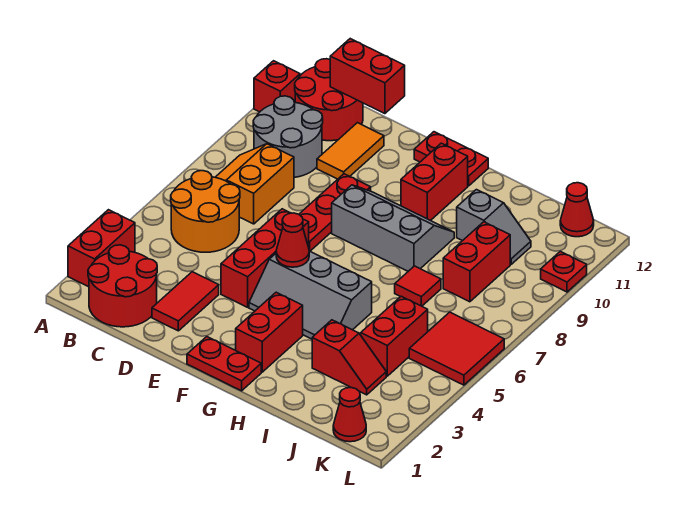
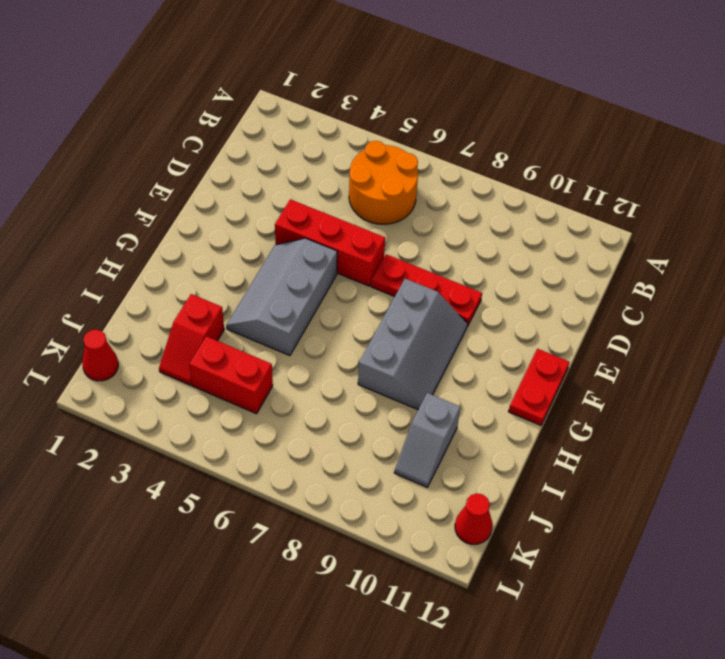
none -> red brick A2:A3 level 1
none -> red brick A11 level 1
none -> red round brick B1:C2 level 1

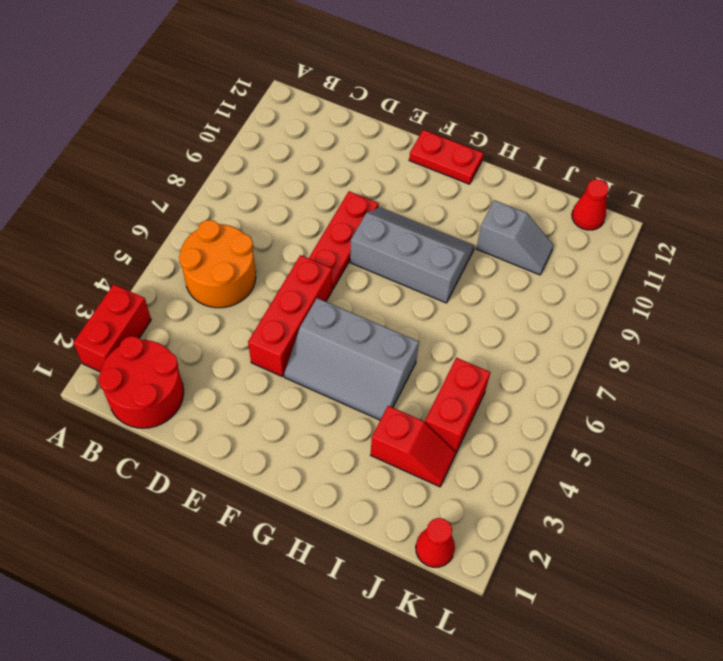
none -> red brick A11 level 1
none -> orange slope B7:C8 level 1 top C
none -> grey round brick B9:C10 level 1

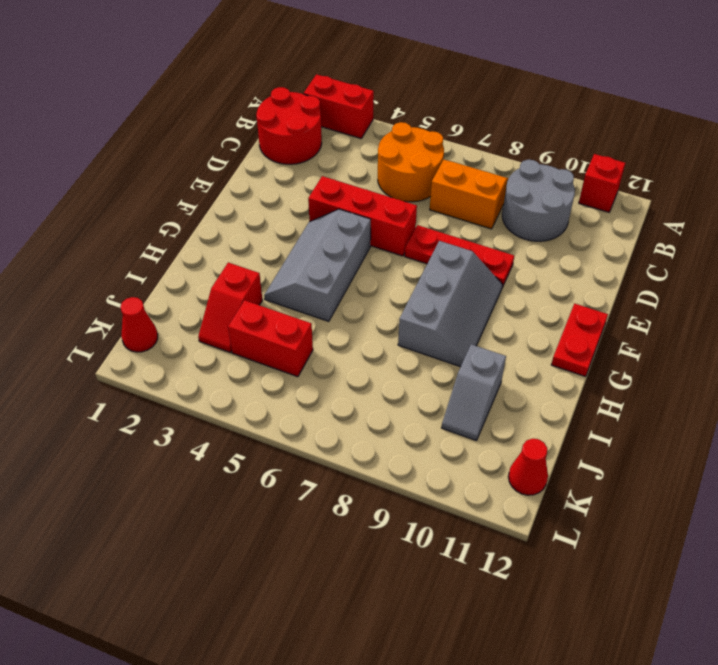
none -> red round brick B11:C12 level 1
none -> red tile D2:D3 level 1
none -> orange tile D10:D11 level 1

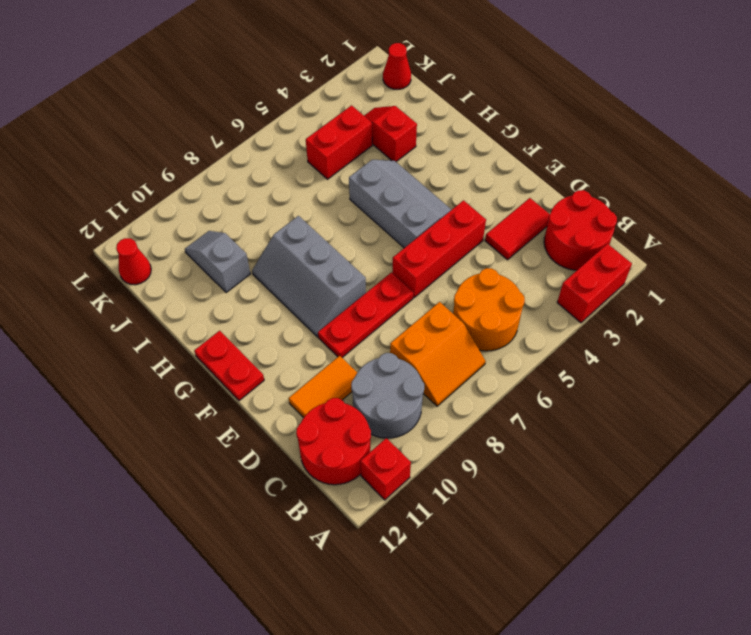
none -> red plate F1:G1 level 1
none -> red brick G2:G3 level 1
none -> red brick G10:G11 level 1

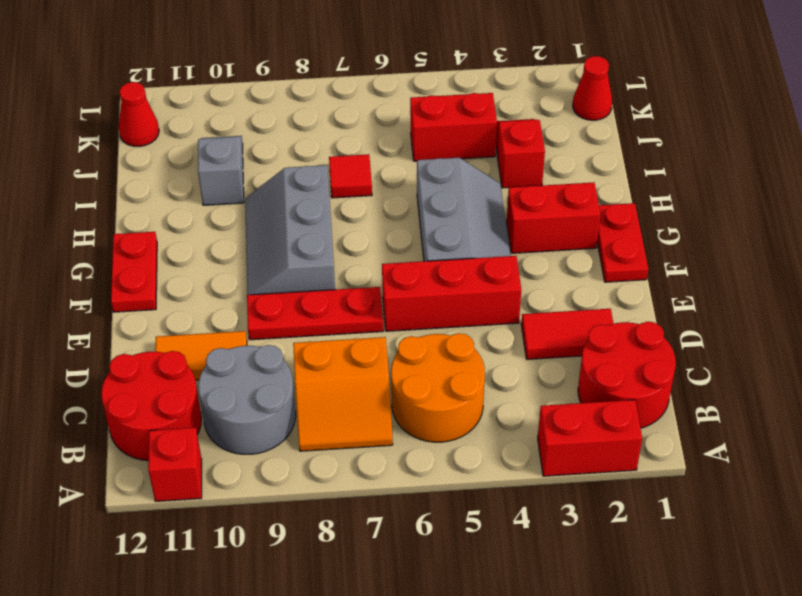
none -> red brick G10:G11 level 1
none -> red brick J8:J9 level 1
none -> red tile K5:L6 level 1

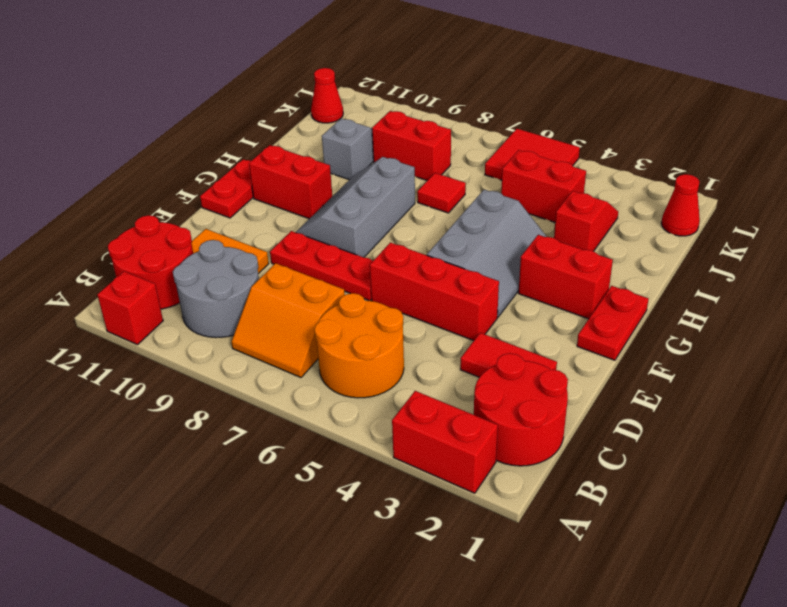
none -> red plate L10 level 1
none -> red brick C12:D12 level 2
none -> red cone F5 level 2

